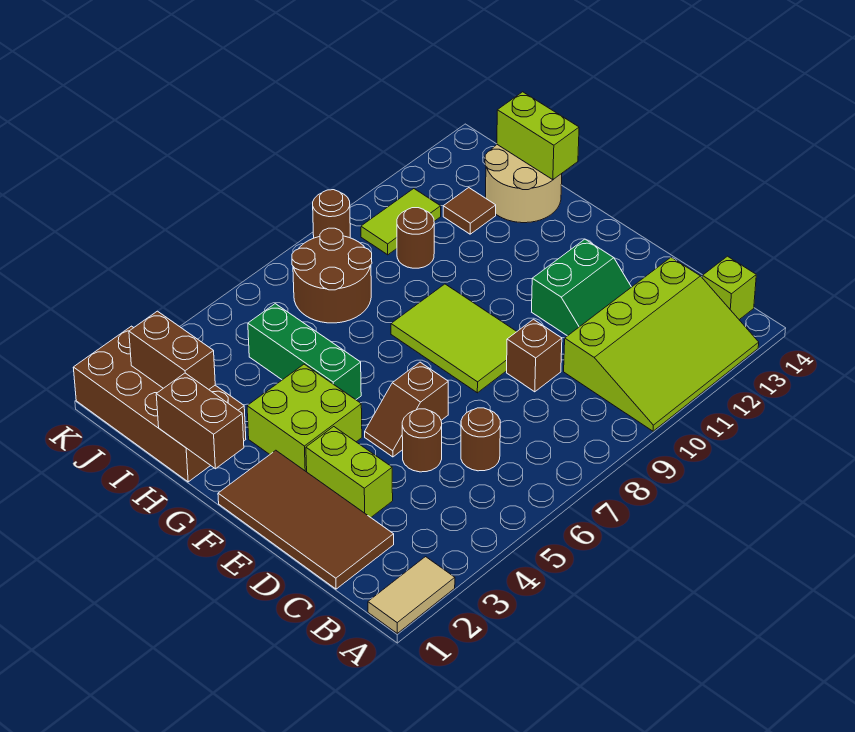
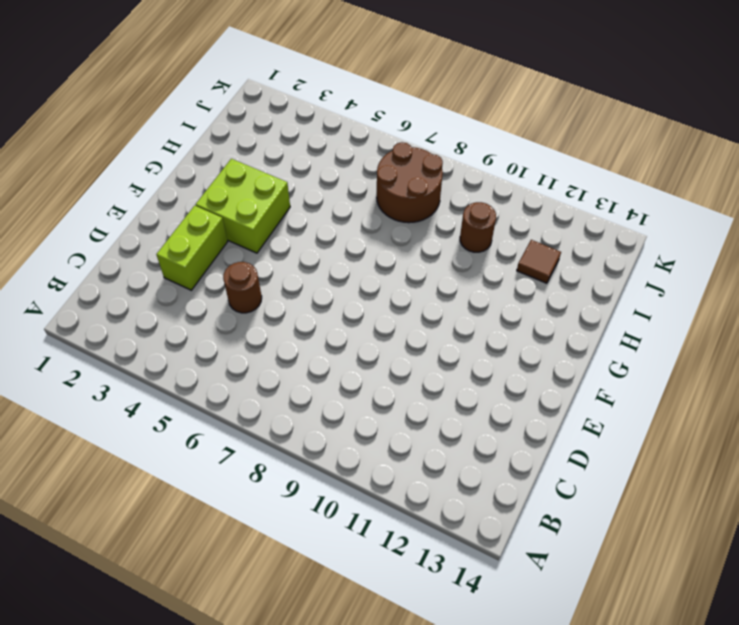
none -> tan tile A1:A2 level 1
none -> lime slope A10:C13 level 1 top C
none -> lime brick B14 level 1

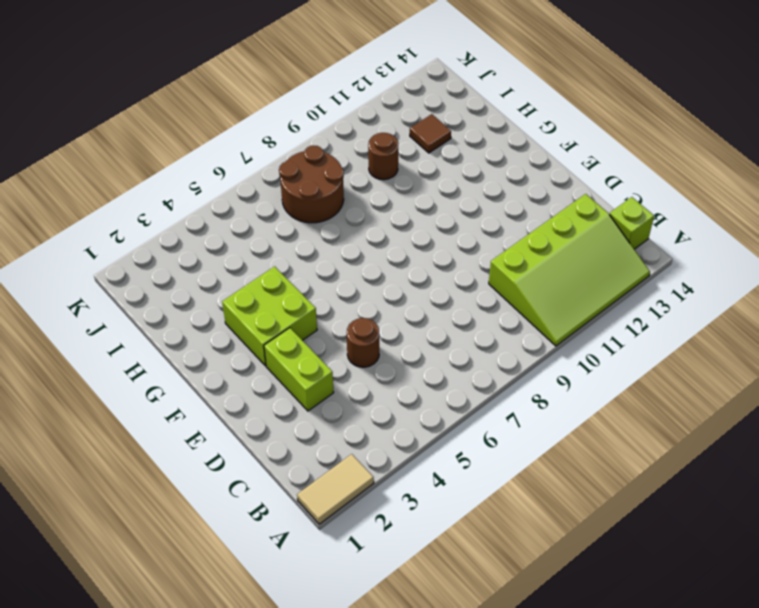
none -> brown tile C1:F2 level 1
none -> brown round brick C6 level 1
none -> brown brick D9 level 1

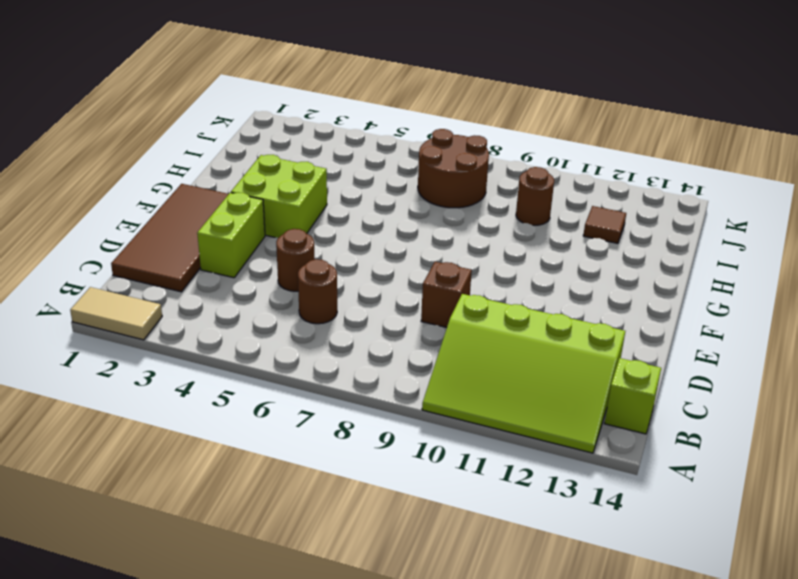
none -> green slope D11:E12 level 1 top E
none -> brown slope E5:E6 level 1 top 6
none -> lime tile E8:G9 level 1

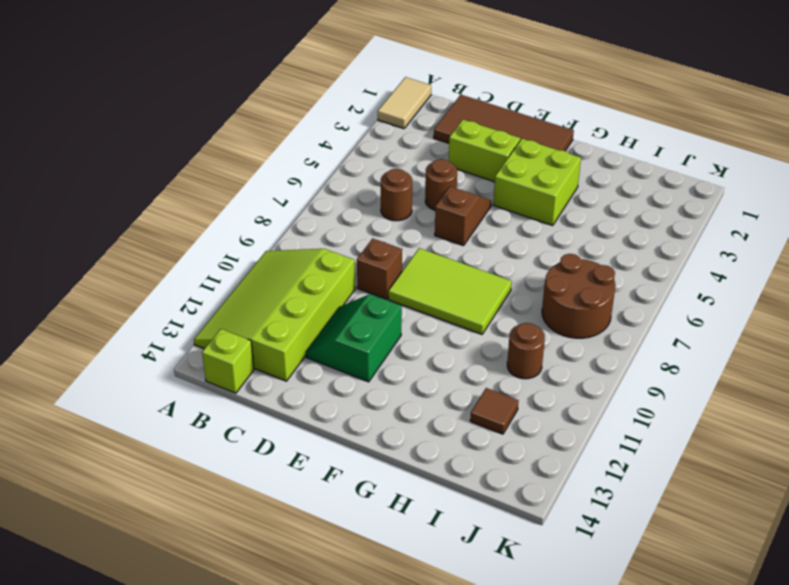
none -> green brick G5:I5 level 1
none -> brown brick H1:K2 level 1
none -> tan round brick H13:I14 level 1

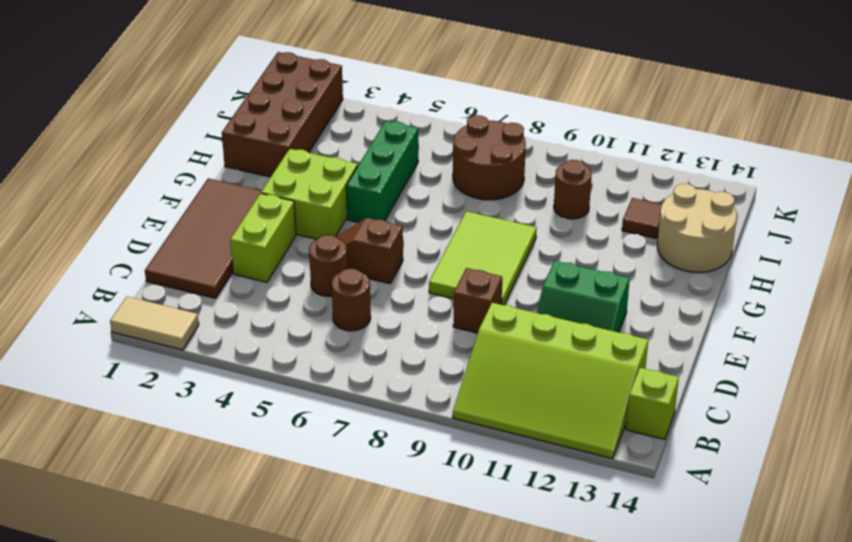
none -> lime tile J10:J11 level 1
none -> brown round brick K9 level 1
none -> brown brick G1:H1 level 2

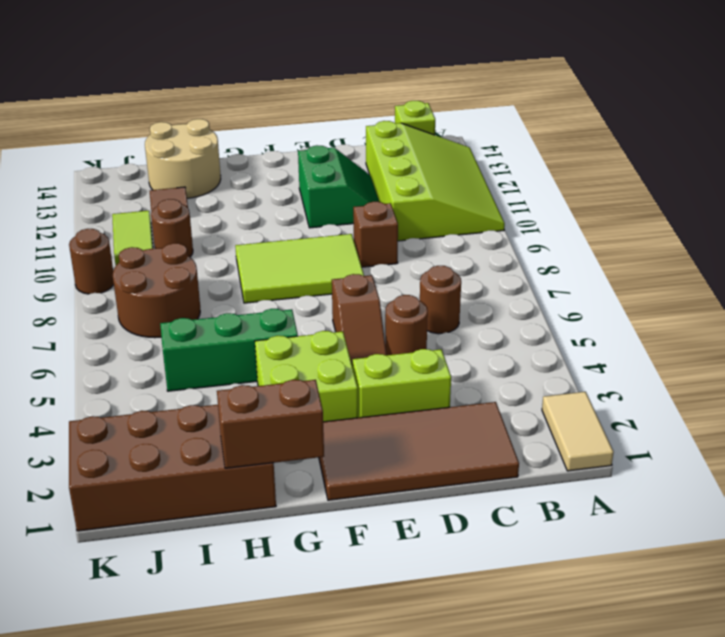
none -> lime brick H14:I14 level 2
none -> brown brick I2:J2 level 2

